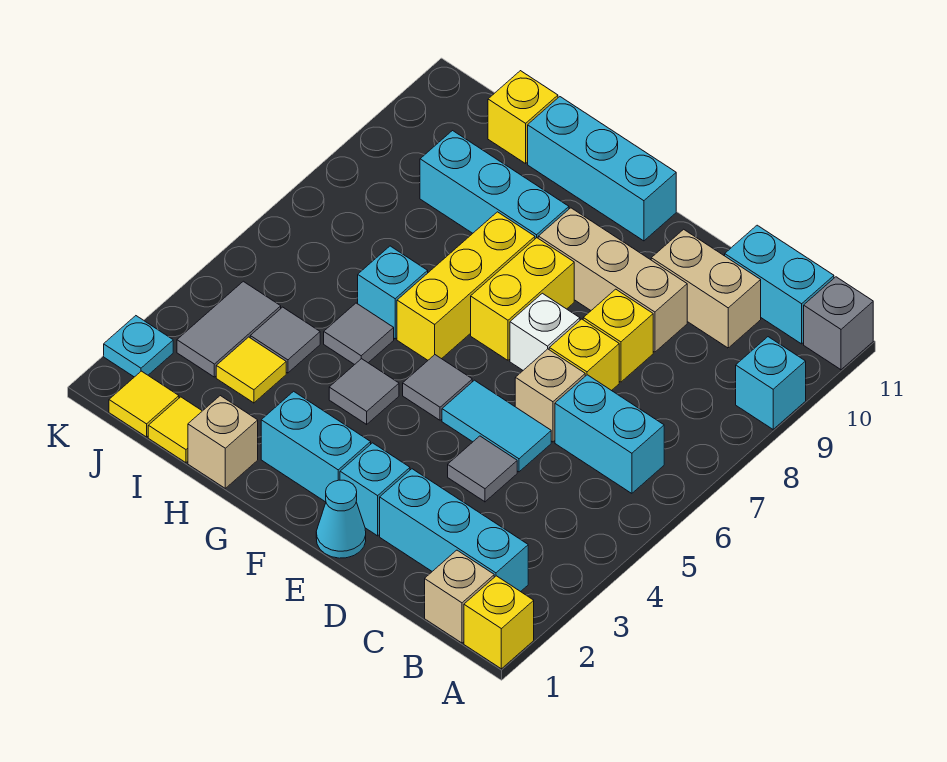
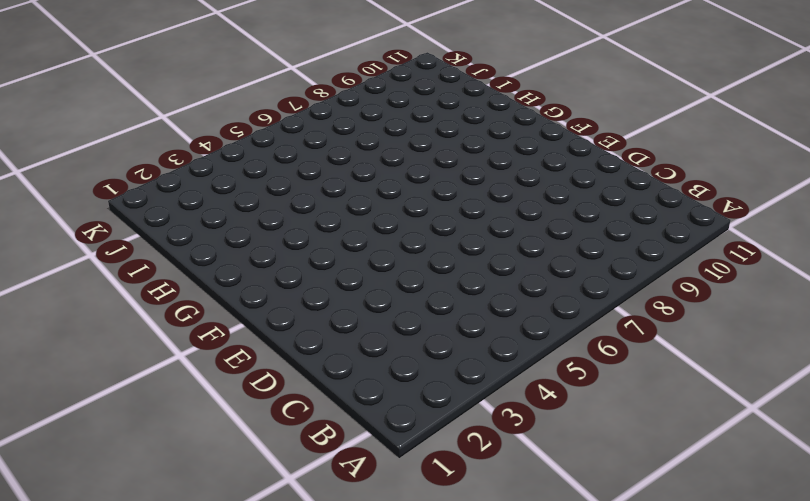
none -> yellow brick A1 level 1
none -> cyan brick A9 level 1
none -> grey brick A11 level 1
none -> tan brick B1 level 1

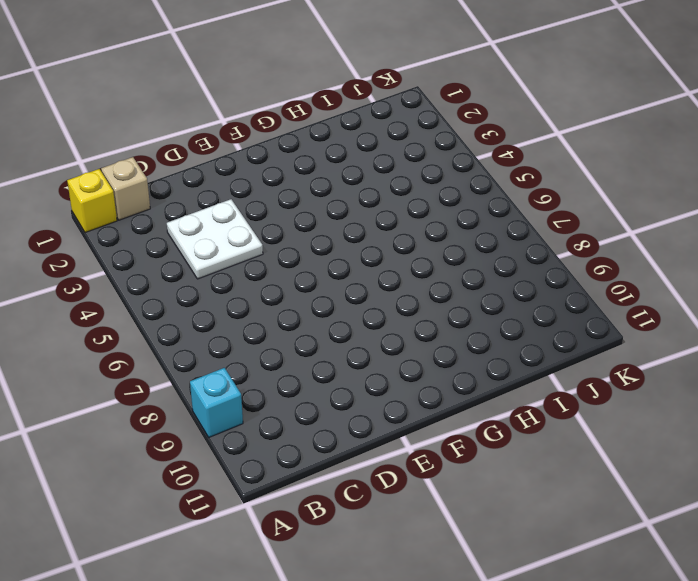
white plate C3:D4 level 1 -> grey tile D4 level 1
none -> grey brick A11 level 1
none -> cyan brick B2:D2 level 1
none -> cyan brick B6:C6 level 1
none -> cyan brick B11:C11 level 1

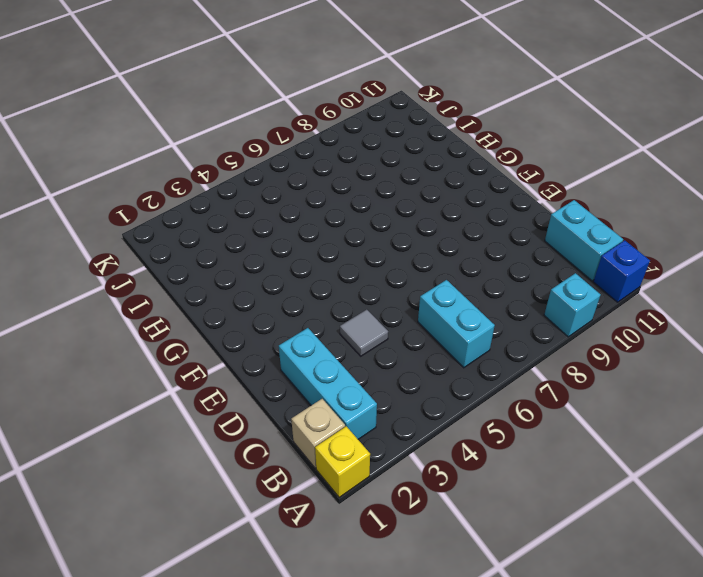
blue brick A11 level 1 -> grey brick A11 level 1
none -> tan brick C10:D10 level 1
none -> cyan tile D5:E5 level 1
none -> tan brick D6 level 1
none -> yellow brick D7 level 1

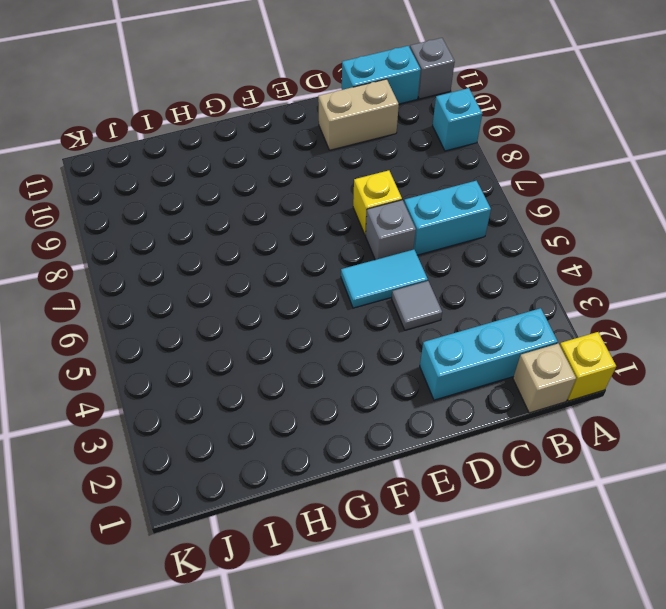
grey brick D6 level 1 -> tan brick D6 level 1
none -> yellow brick D8 level 1
none -> tan brick D9:F9 level 1
none -> cyan cone E1 level 1
none -> cyan brick E2 level 1

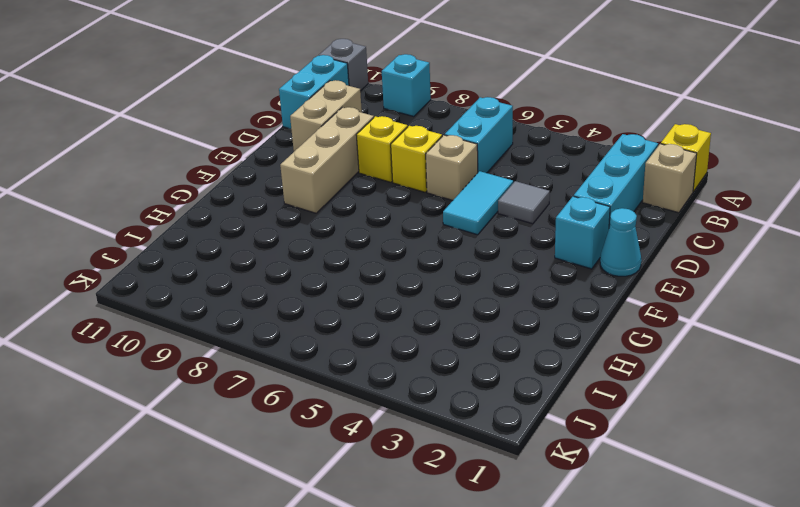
none -> white brick E7 level 1
none -> cyan brick F2:G2 level 1
none -> grey tile F5 level 1
none -> yellow brick F7:F8 level 1

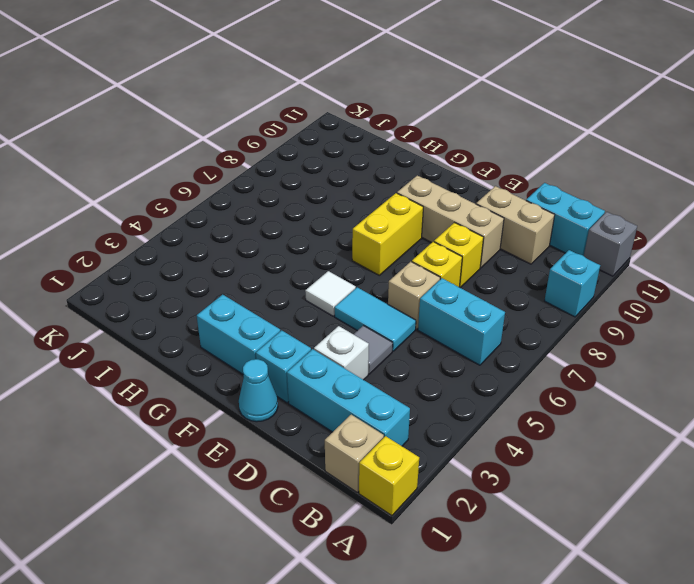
white brick D3 level 1 -> white brick E7 level 1
white tile F5 level 1 -> grey tile F5 level 1
none -> cyan brick F11:H11 level 1
none -> grey tile G4 level 1
none -> yellow brick G6:G8 level 1
none -> cyan brick G9:I9 level 1

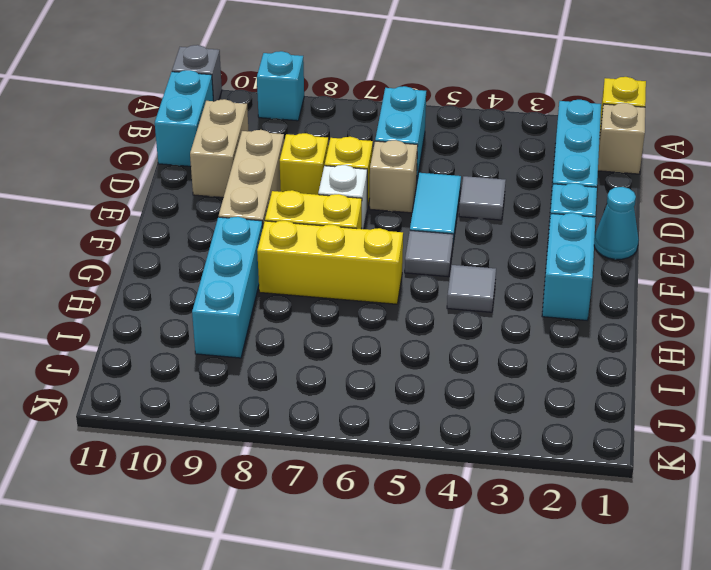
none -> cyan brick F11:H11 level 1
none -> tan brick H1 level 1
none -> grey tile H5 level 1
none -> cyan brick H6 level 1

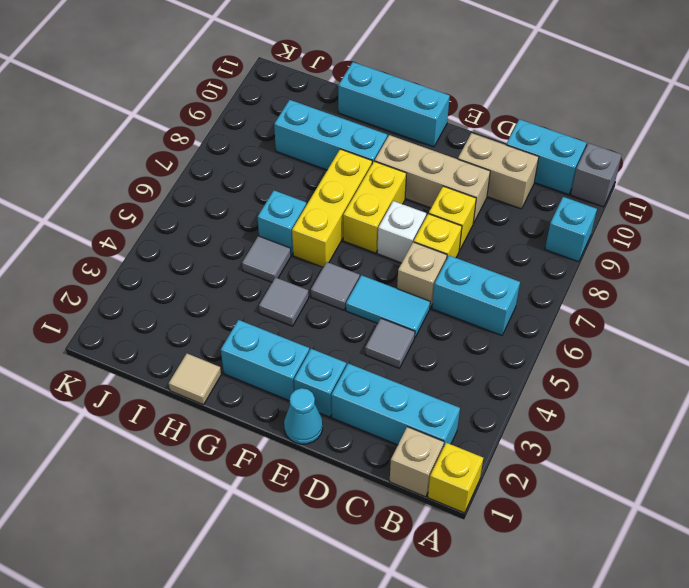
tan tile H1 level 1 -> tan brick H1 level 1
none -> yellow tile I1 level 1
none -> yellow tile I3 level 1
none -> grey tile I4 level 1
none -> yellow brick I11 level 1

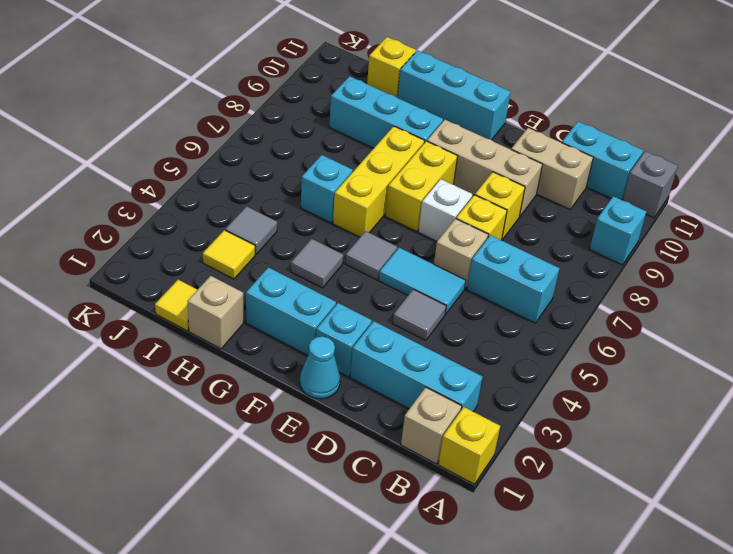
none -> grey tile H5 level 1
none -> yellow tile J1 level 1
none -> grey tile J3:J4 level 1
none -> cyan plate K2 level 1

